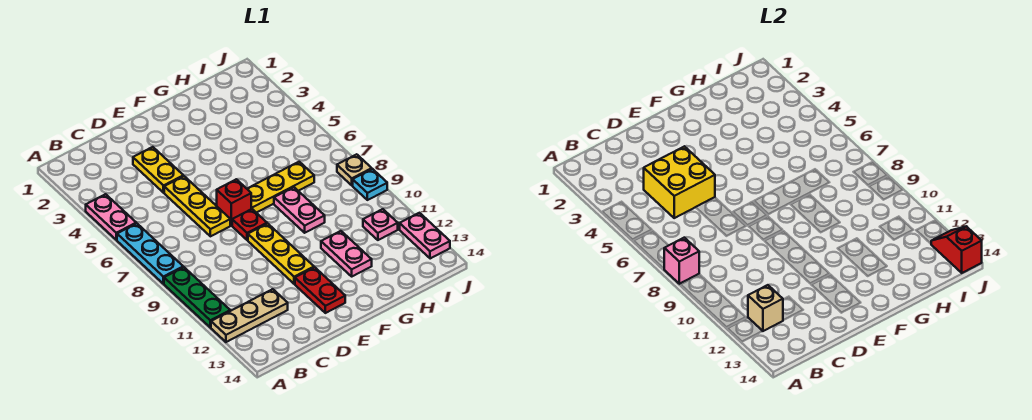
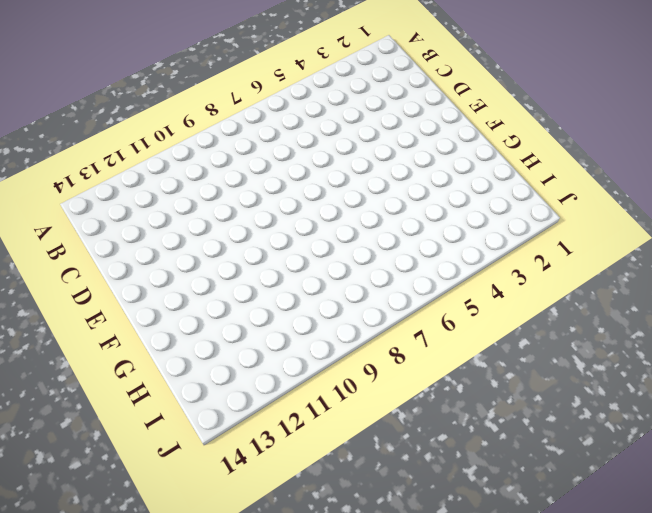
none -> pink plate A4:A5 level 1
none -> cyan plate A6:A8 level 1
none -> green plate A9:A11 level 1

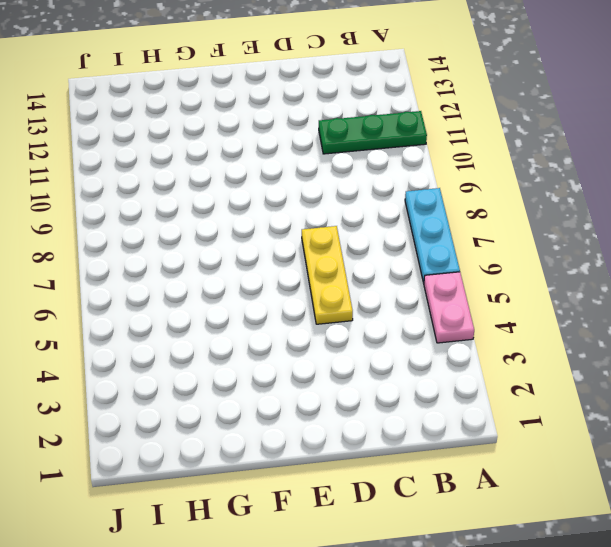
green plate A11:C11 level 1 -> green plate A9:A11 level 1
none -> tan plate A12:C12 level 1
none -> yellow plate D3:D4 level 1
none -> red brick E7 level 1

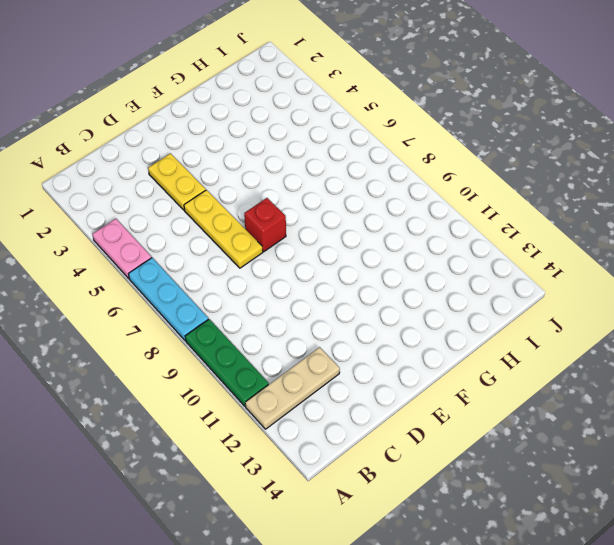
none -> red plate E8 level 1
none -> yellow plate E9:E11 level 1
none -> red plate E12:E13 level 1

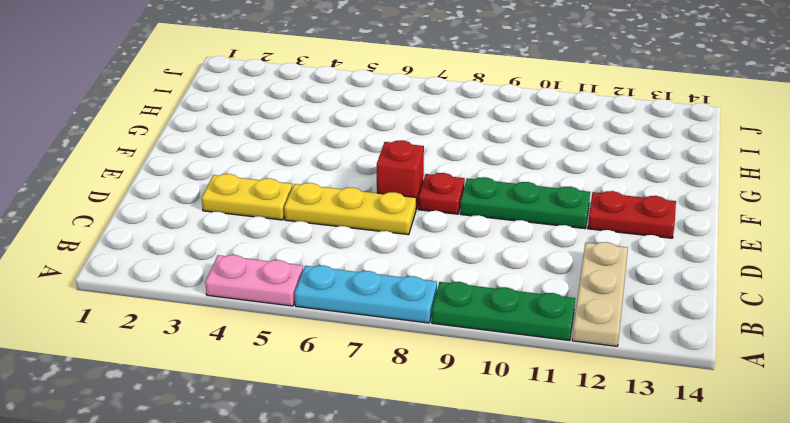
green plate E9:E11 level 1 -> yellow plate E9:E11 level 1
none -> yellow plate F7:H7 level 1
none -> pink plate G8:G9 level 1
none -> pink plate G11:G12 level 1

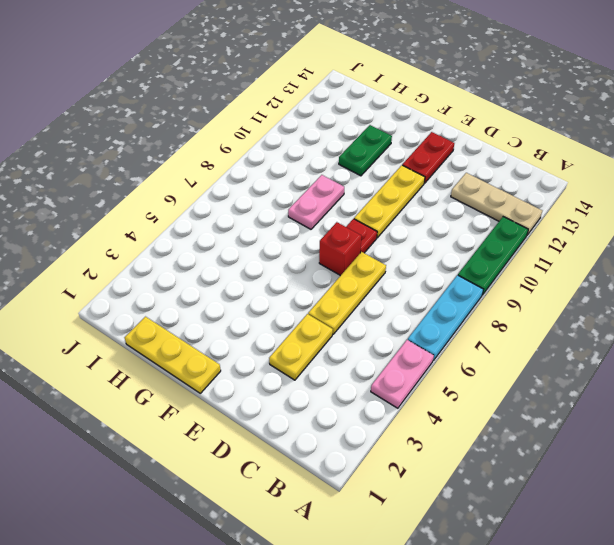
yellow plate F1:H1 level 1 -> yellow plate F7:H7 level 1
green plate G11:G12 level 1 -> pink plate G11:G12 level 1
none -> pink plate I11 level 1
none -> tan plate J8 level 1
none -> cyan plate J9 level 1

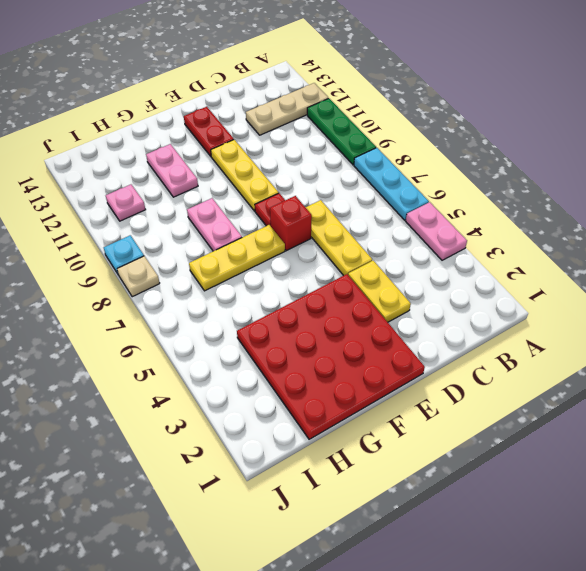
red plate E1:H4 level 1 -> none
none -> pink plate J12:J13 level 1
none -> pink brick A8 level 2
none -> tan brick B12 level 2

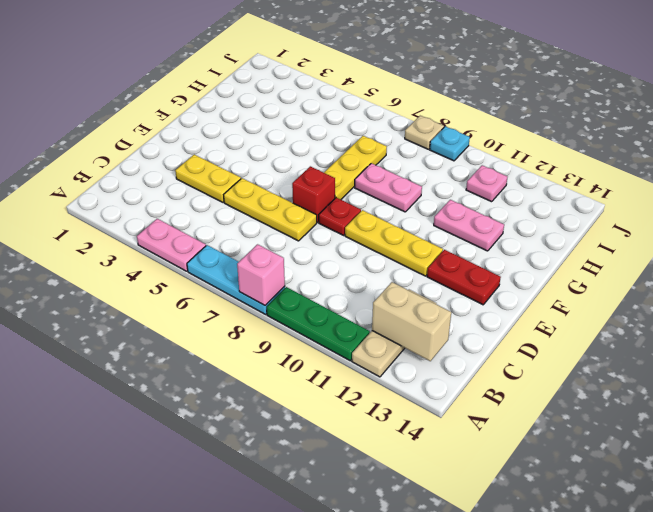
tan brick B12:B13 level 2 -> tan brick B12 level 2
none -> pink plate J12:J13 level 1
none -> yellow brick C4:D5 level 2
none -> red slope J13:J14 level 2 top 14

